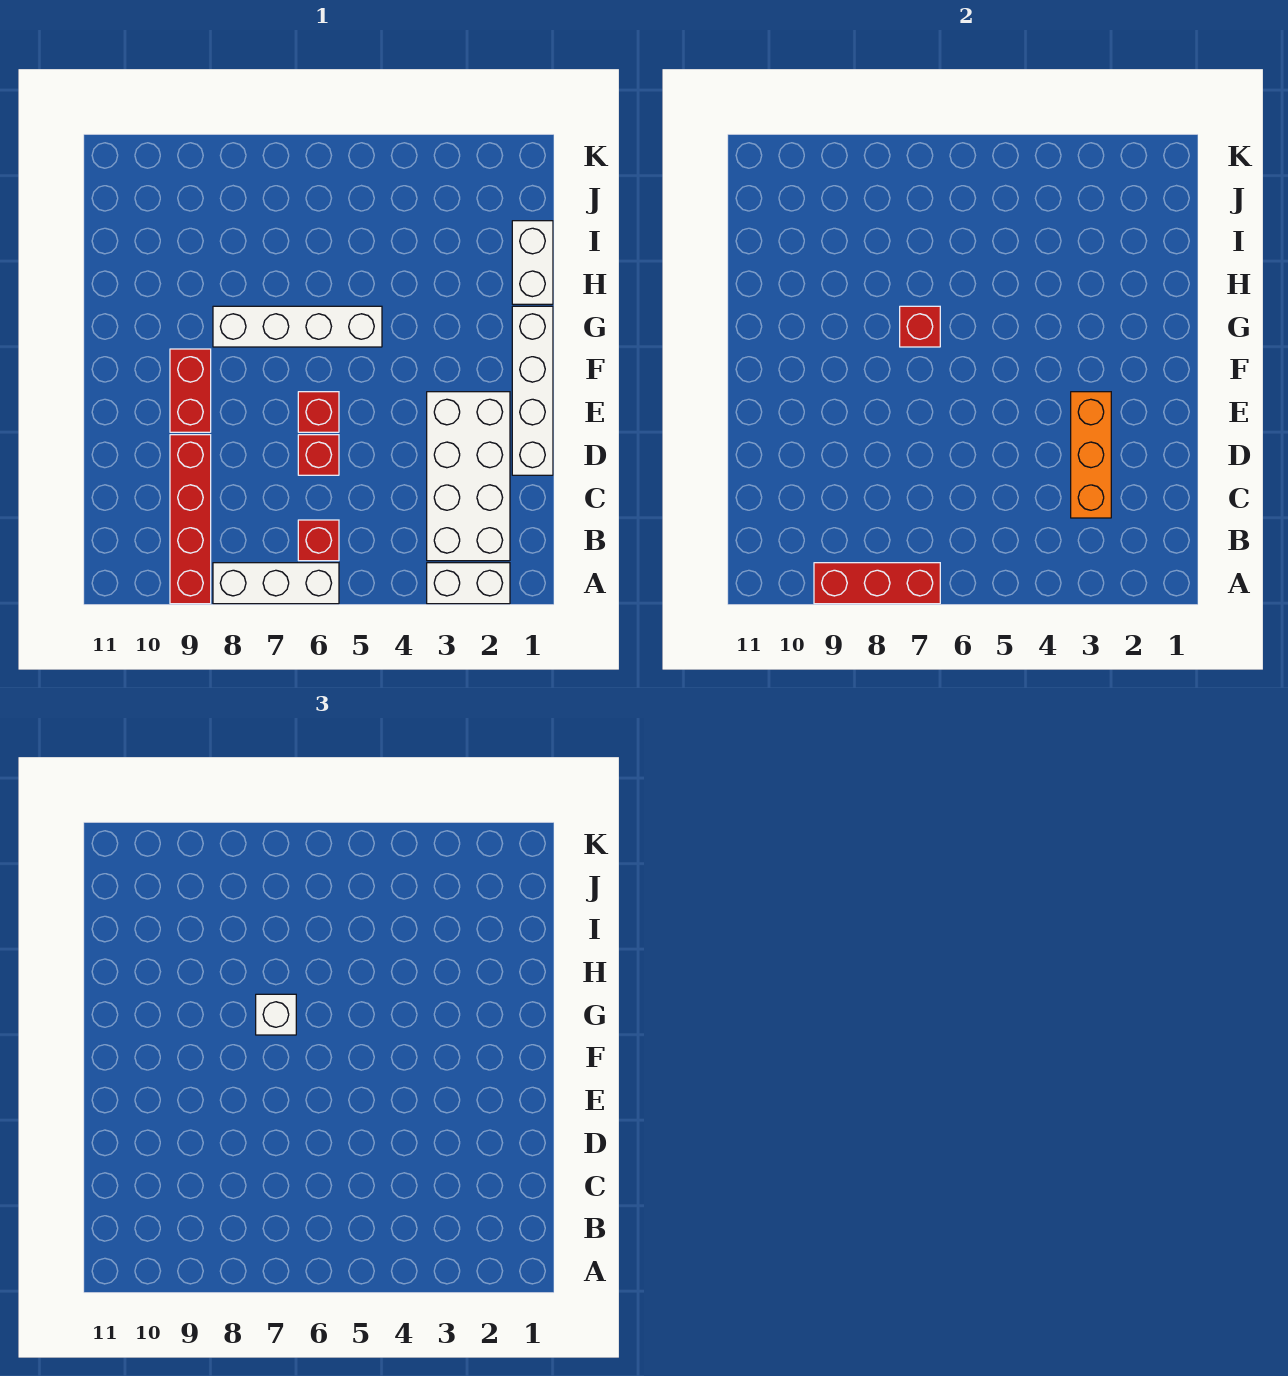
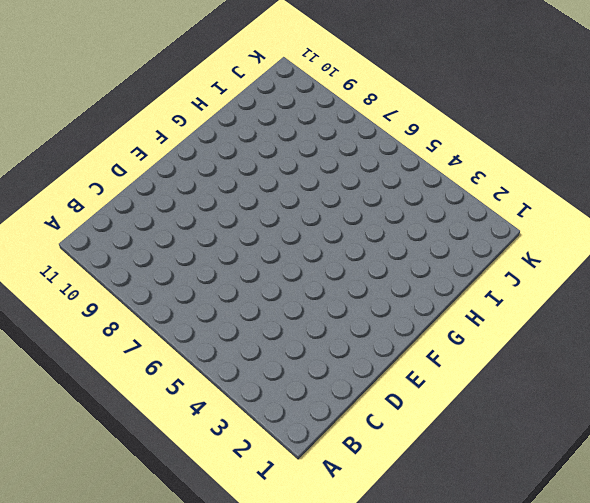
none -> white brick A2:A3 level 1
none -> white brick A6:A8 level 1
none -> red brick A9:D9 level 1

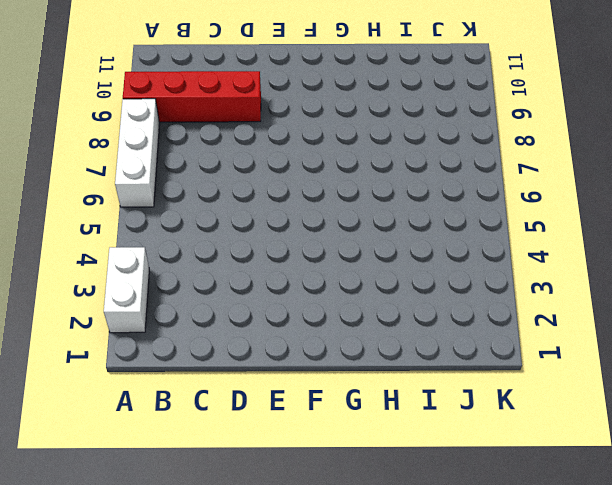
none -> white brick B2:E3 level 1
none -> red brick B6 level 1
none -> white brick D1:G1 level 1

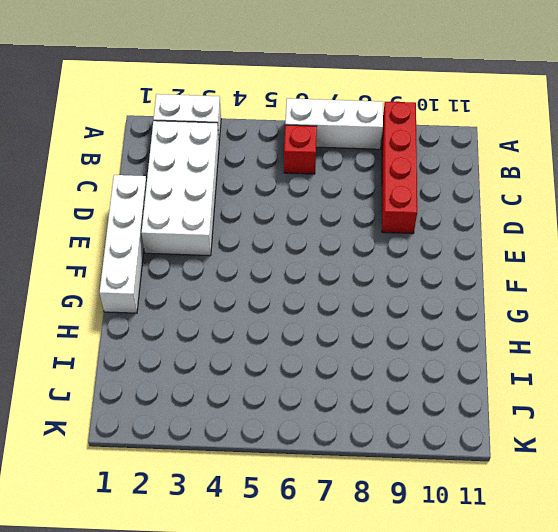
none -> red brick D6 level 1
none -> red brick E6 level 1
none -> red brick E9:F9 level 1

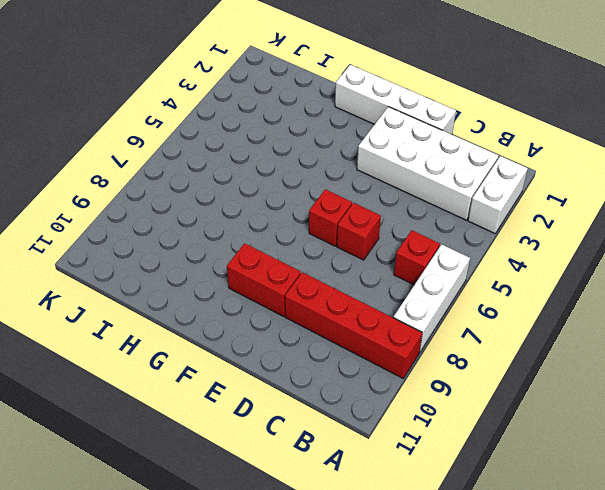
none -> white brick G5:G8 level 1
none -> white brick H1:I1 level 1
none -> red brick A7:A9 level 2

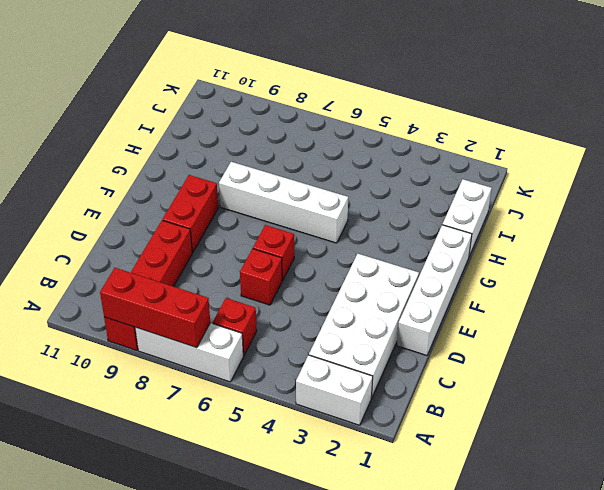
none -> orange brick C3:E3 level 2
none -> red brick G7 level 2
none -> white brick G7 level 3

